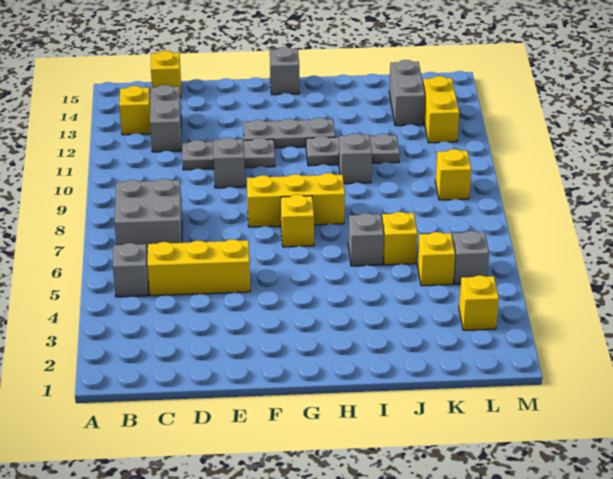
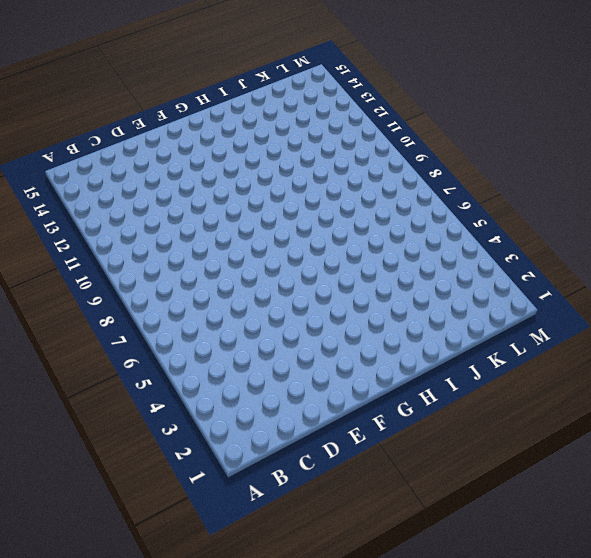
none -> grey brick B5 level 1
none -> grey brick B7:C8 level 1
none -> yellow brick B13 level 1

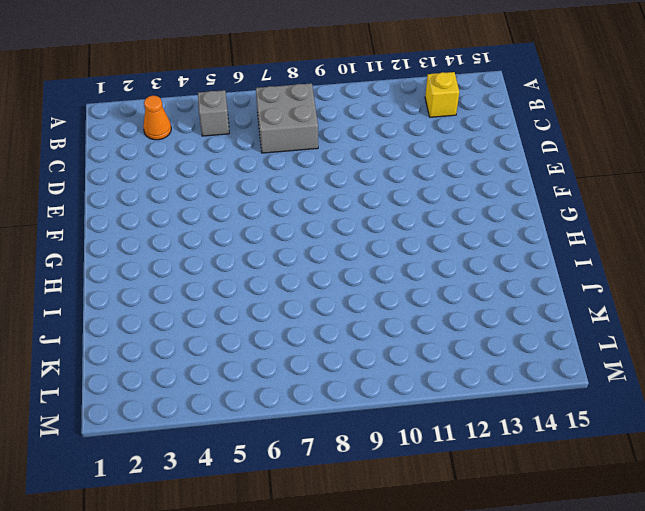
orange cone B3 level 1 -> none
none -> yellow brick C5:E5 level 1
none -> grey brick C12:C13 level 1
none -> yellow brick C15 level 1

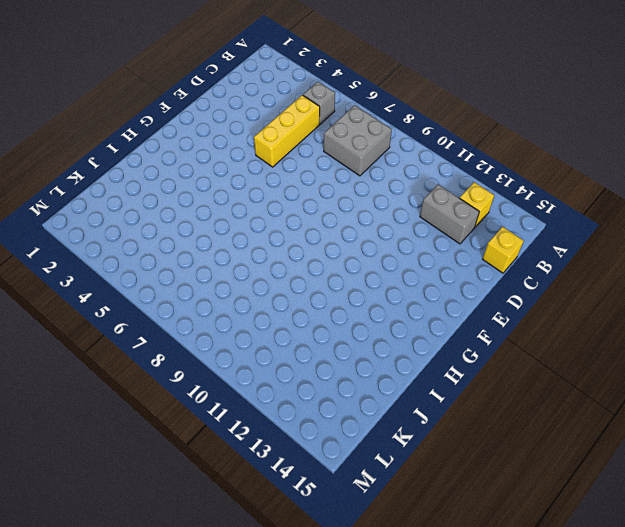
none -> grey plate D11:F11 level 1
none -> grey brick E10 level 1
none -> yellow brick F8:H8 level 1

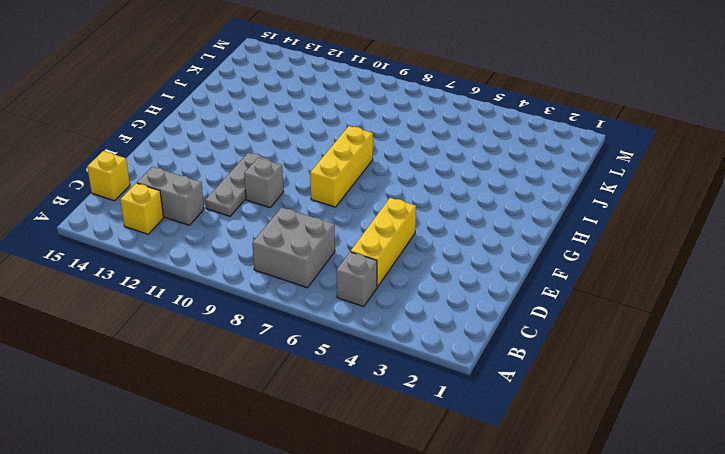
none -> grey plate F12:H12 level 1
none -> yellow brick G7 level 1
none -> grey brick G15 level 1

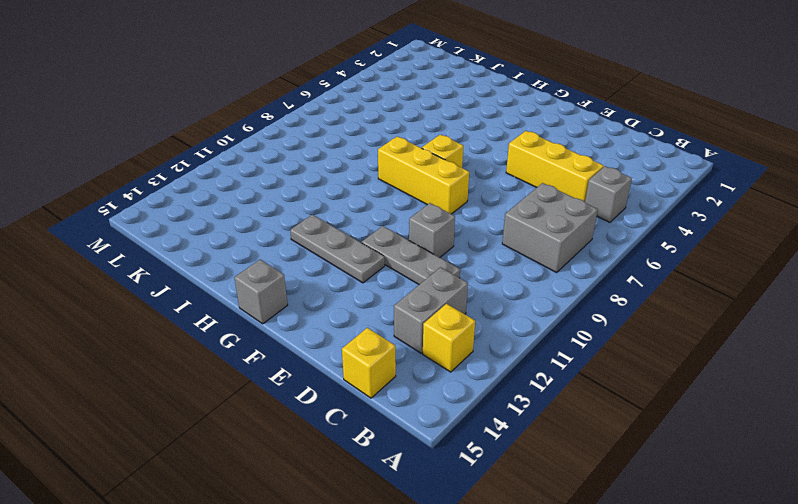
none -> grey plate H11:J11 level 1
none -> grey brick I6 level 1
none -> grey brick I10 level 1

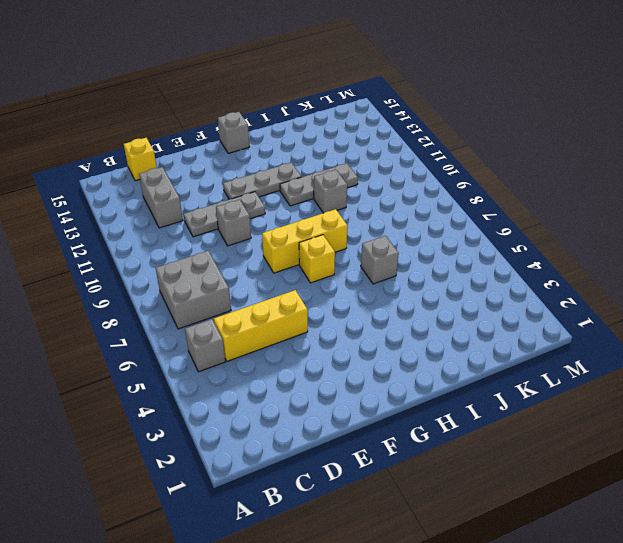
none -> yellow brick B13 level 1
none -> yellow brick J6 level 1
none -> yellow brick K5 level 1

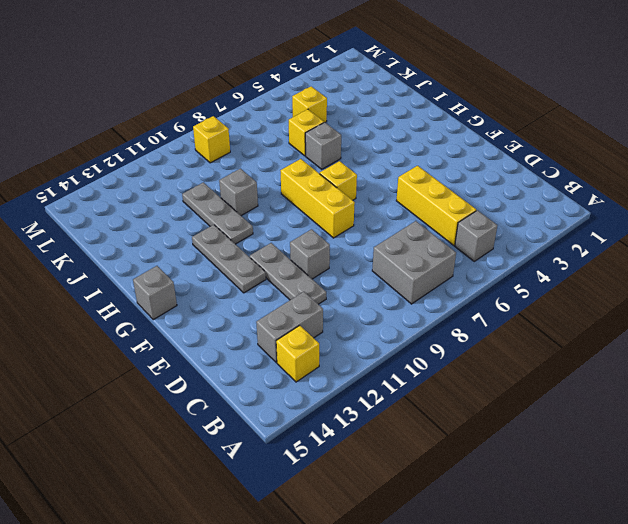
none -> yellow brick C15 level 1
none -> grey brick K13:K14 level 1
none -> yellow brick L3 level 1

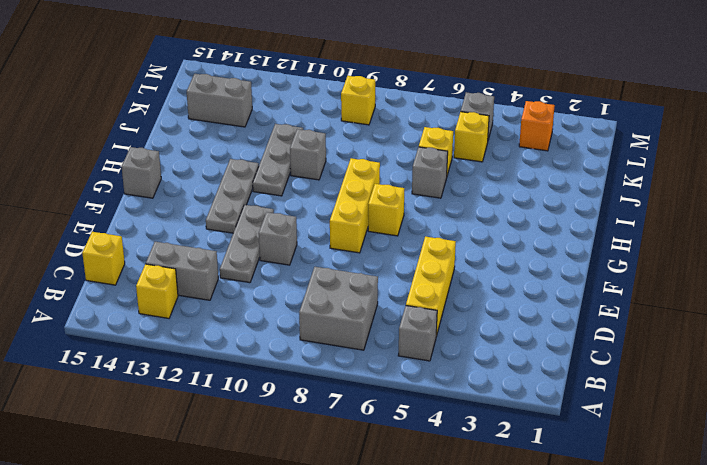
orange brick L3 level 1 -> yellow brick L3 level 1
none -> yellow brick L12:L13 level 1

